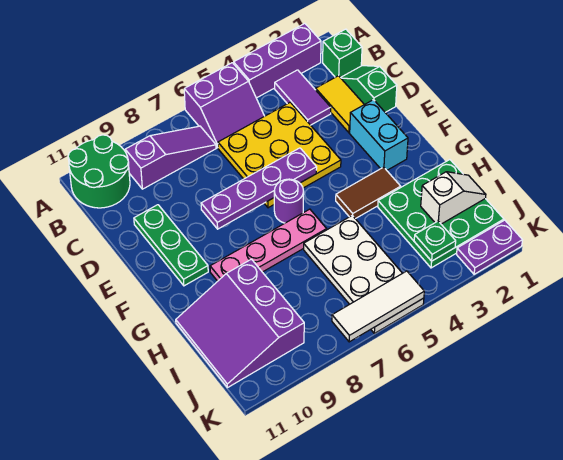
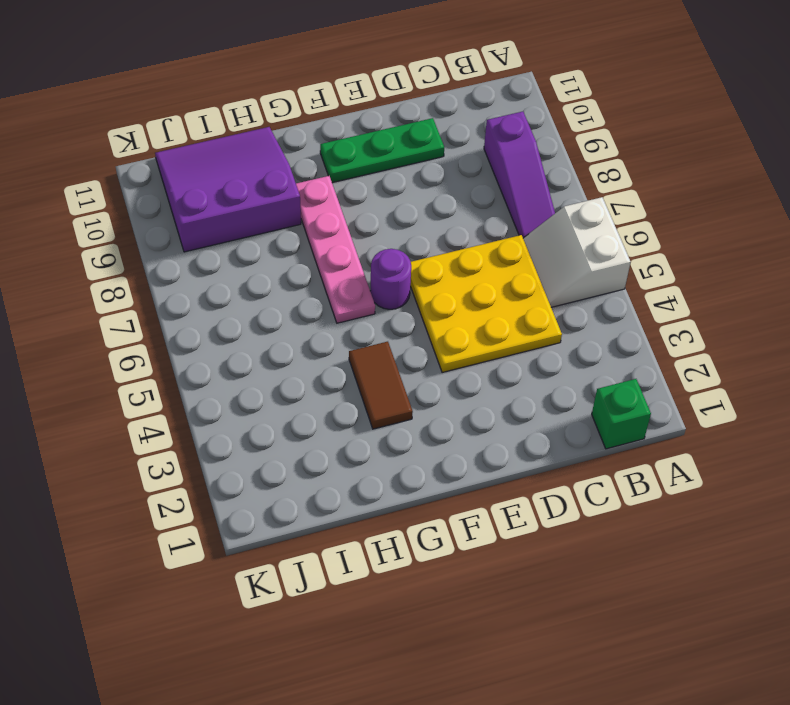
white slope A5:B6 level 1 top A -> purple slope A5:B6 level 1 top A
none -> purple brick A2:A4 level 1
none -> green round brick A10:B11 level 1
none -> purple tile B3:C3 level 1

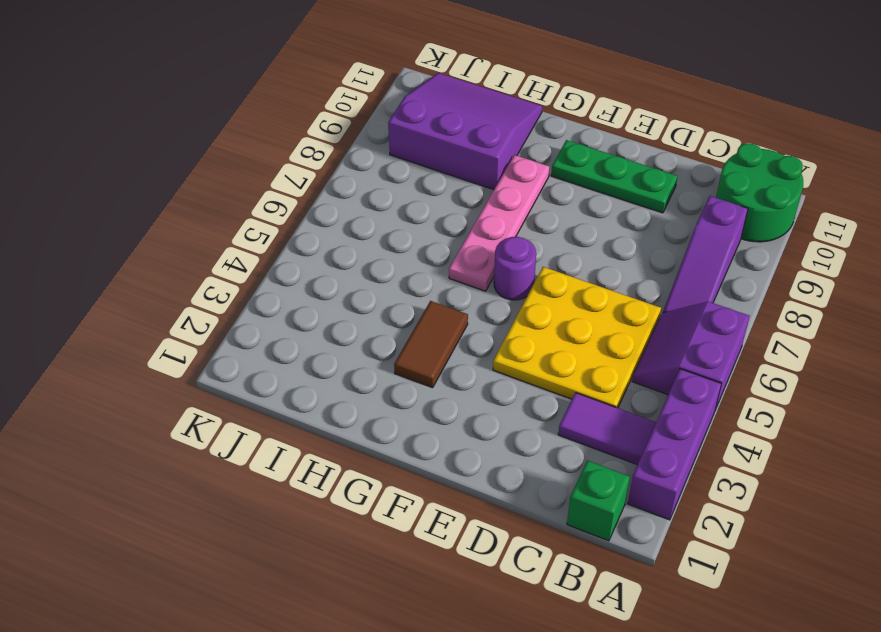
none -> green slope C1:D1 level 1 top D
none -> yellow tile C2:D2 level 1
none -> cyan brick E2:F2 level 1

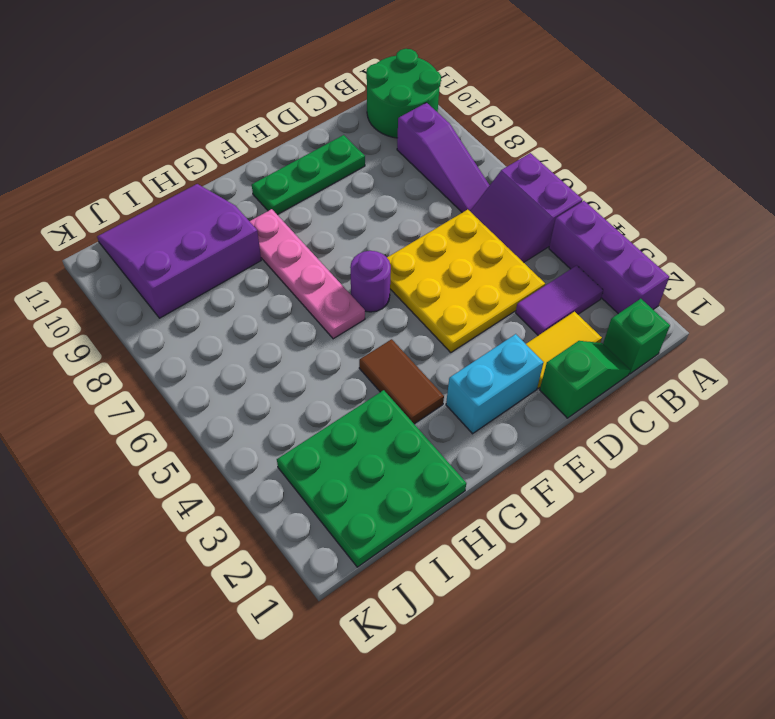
none -> white plate H5:K6 level 1
none -> purple plate K1:K2 level 1
none -> purple plate E5:E8 level 2

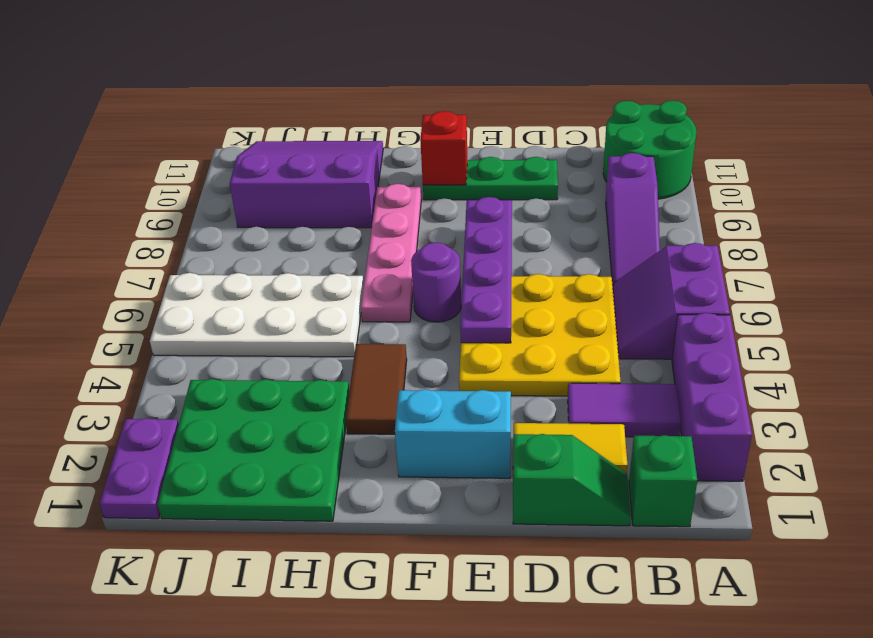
red brick F10 level 2 -> none
none -> white slope I1:I2 level 2 top 2
none -> green plate J3 level 2
none -> white tile K5:K7 level 2

